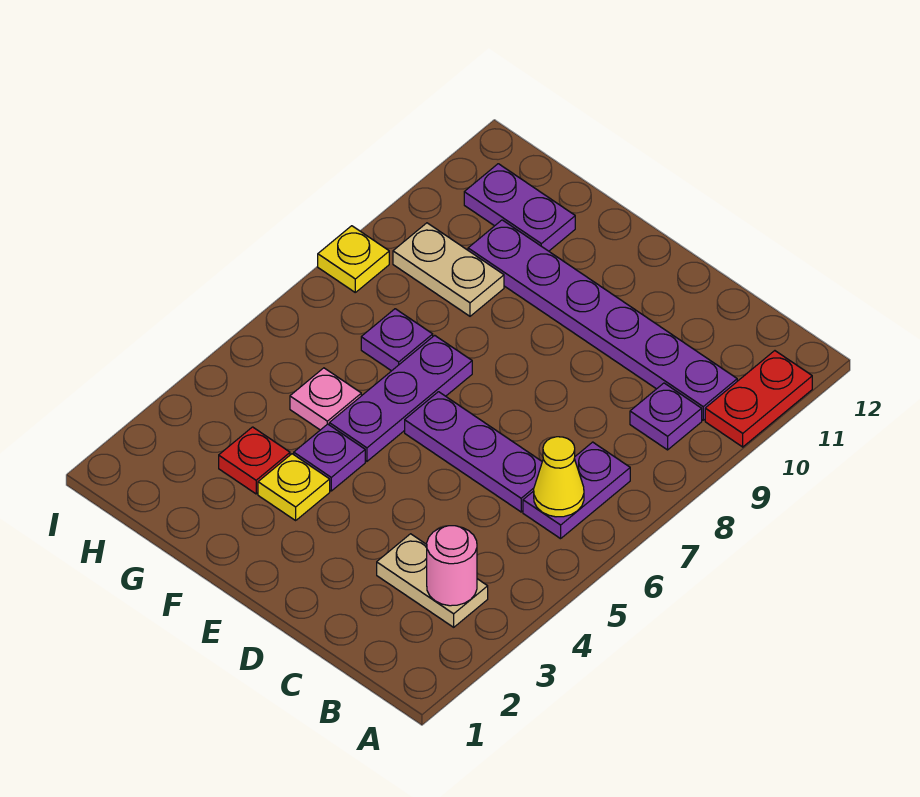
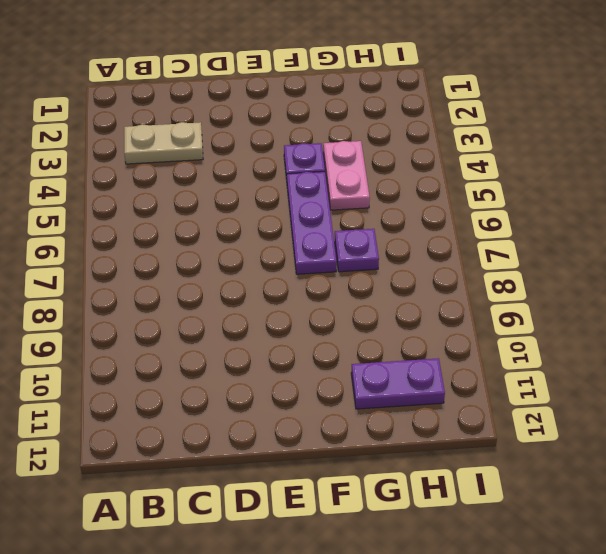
pink plate G4:G5 level 1 -> pink plate G5 level 1
none -> red plate A10:A11 level 1
none -> purple plate B6:B7 level 1
none -> purple plate B9 level 1

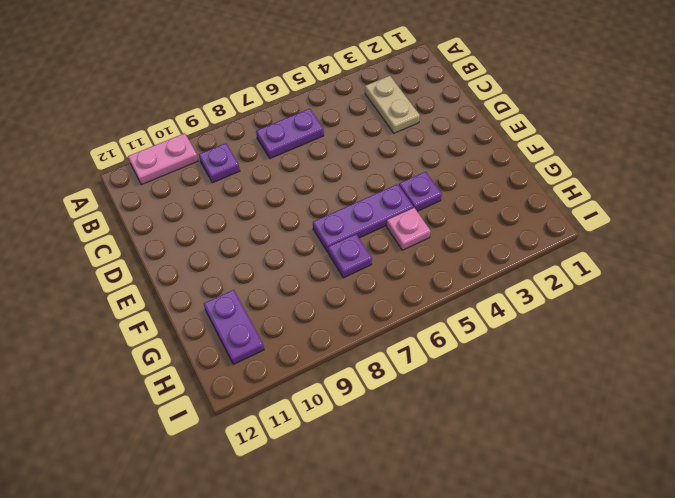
pink plate A10:A11 level 1 -> red plate A10:A11 level 1
none -> purple plate B10:G10 level 1
none -> purple plate C6:E6 level 1
none -> yellow plate F3 level 1

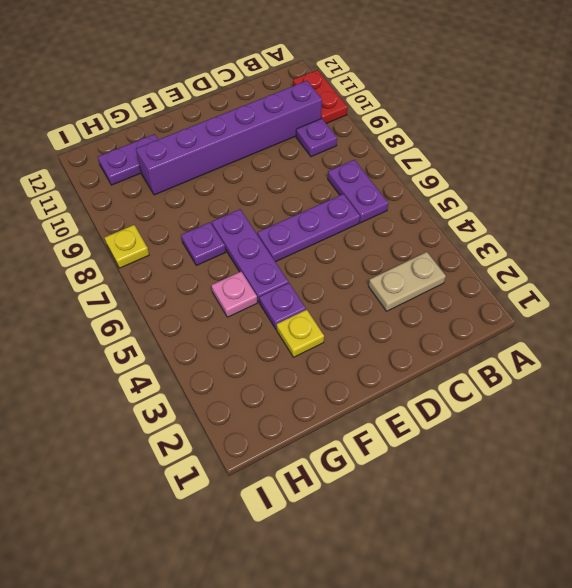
purple brick B10:G10 level 1 -> purple plate B10:G10 level 1
none -> red plate G3 level 1
none -> tan plate G9:H9 level 1
none -> pink round brick B3 level 2

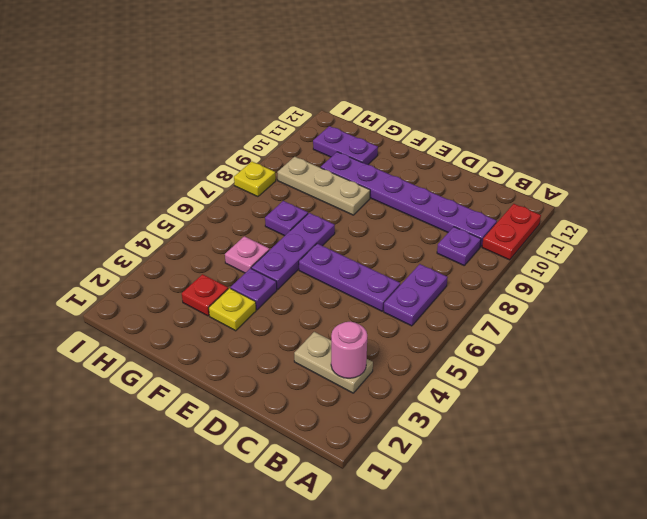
tan plate F9:H9 level 1 -> tan plate G9:H9 level 1
none -> yellow cone B6 level 2

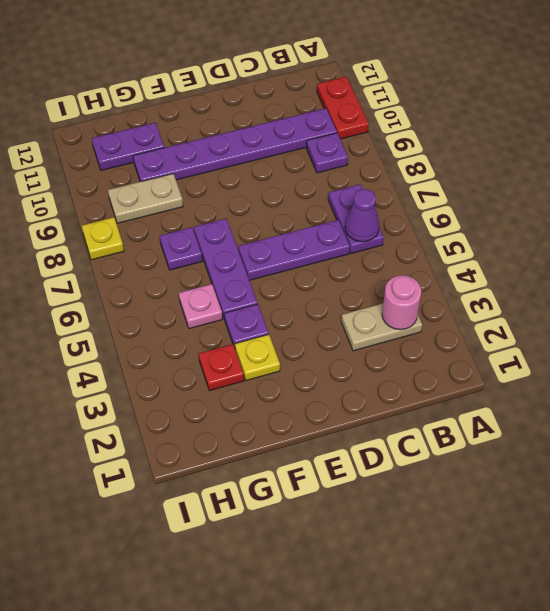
purple cone B6 level 2 -> yellow cone B6 level 2

